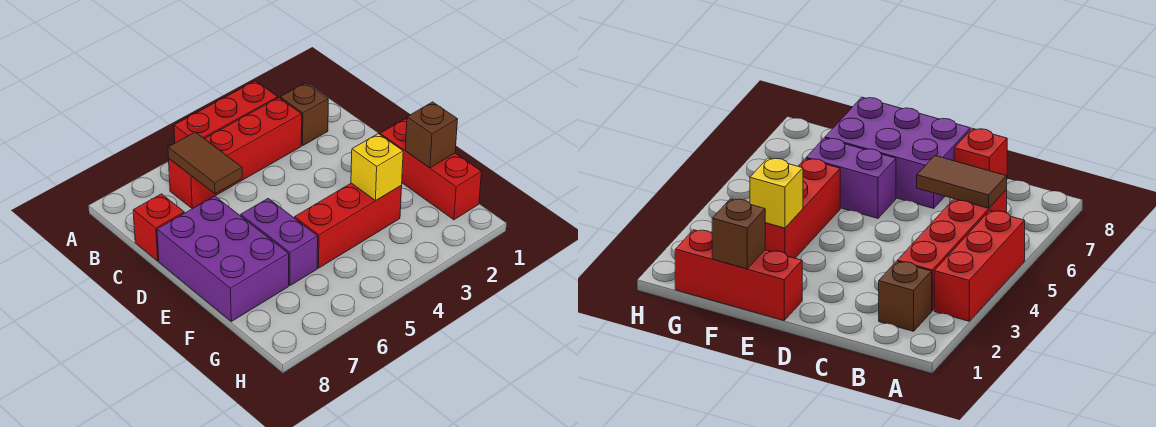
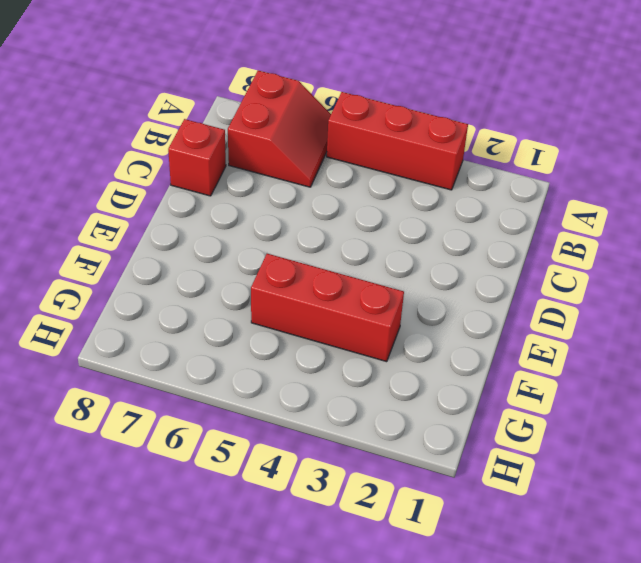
red slope A6:B7 level 1 top 7 -> red brick B3:B6 level 1
none -> brown brick B2 level 1
none -> purple brick D7:F8 level 1

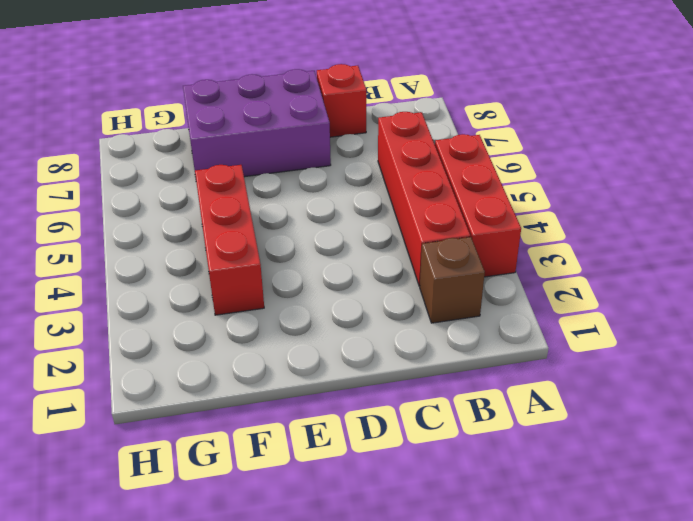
none -> red brick E1:G1 level 1
none -> purple brick E6:F6 level 1

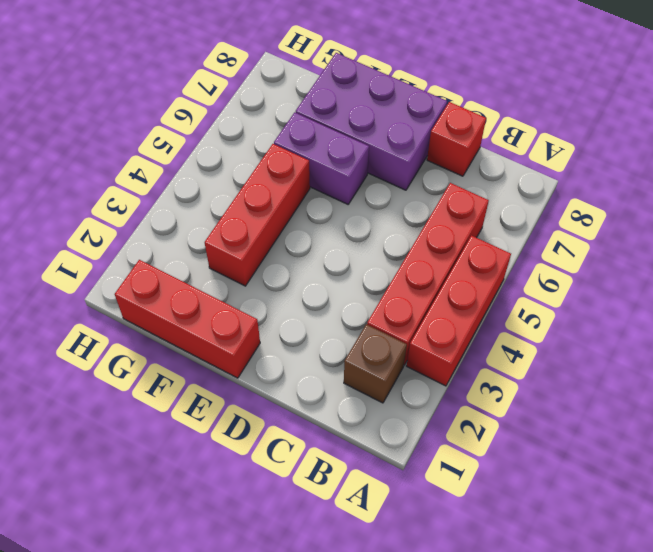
none -> brown tile B6:C6 level 2
none -> brown brick F1 level 2

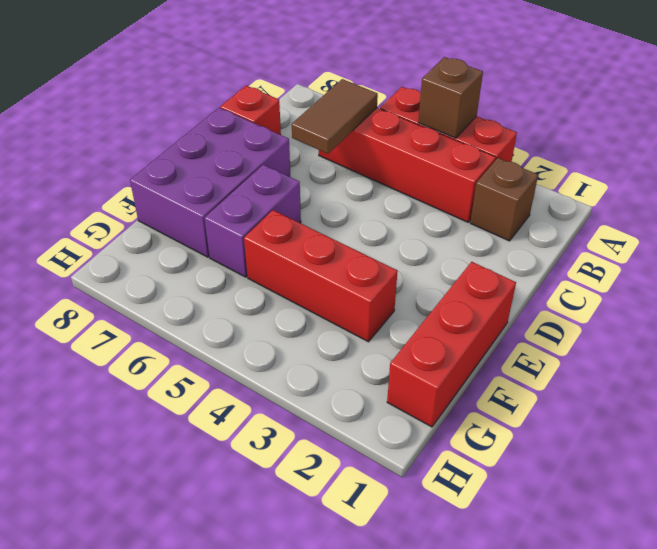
brown brick A4 level 2 -> brown brick F1 level 2
none -> yellow brick F3 level 2

